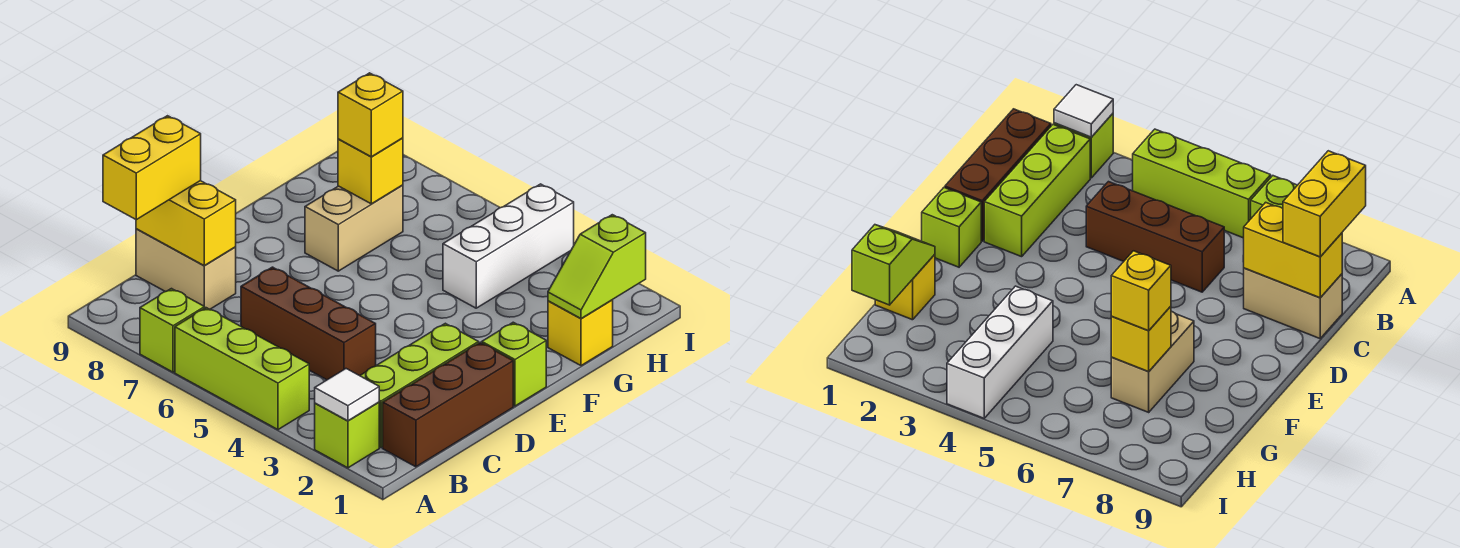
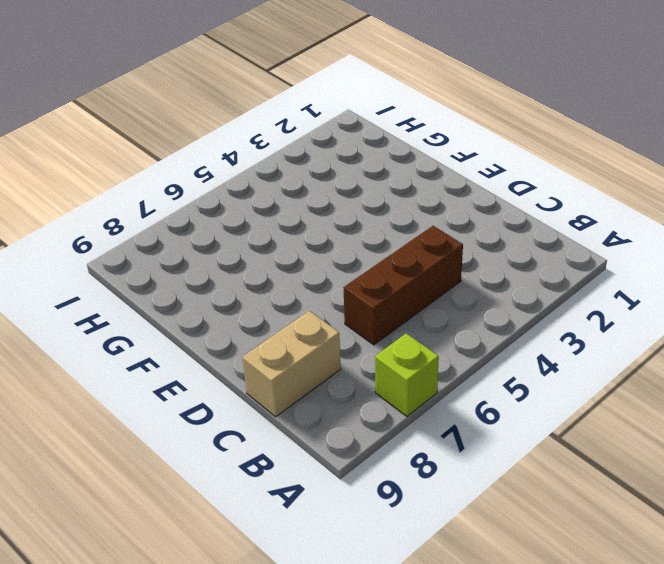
none -> lime brick A2 level 1
none -> lime brick A4:A6 level 1
none -> brown brick B1:D1 level 1

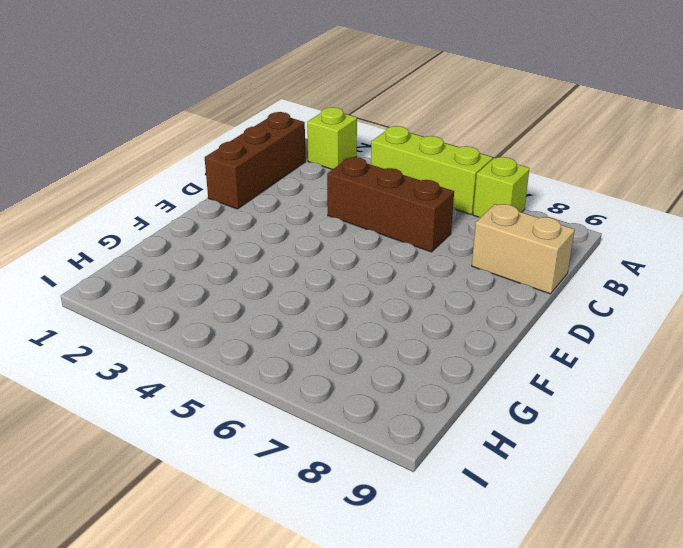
none -> lime brick B2:D2 level 1
none -> lime brick E1 level 1
none -> tan brick F7:G7 level 1

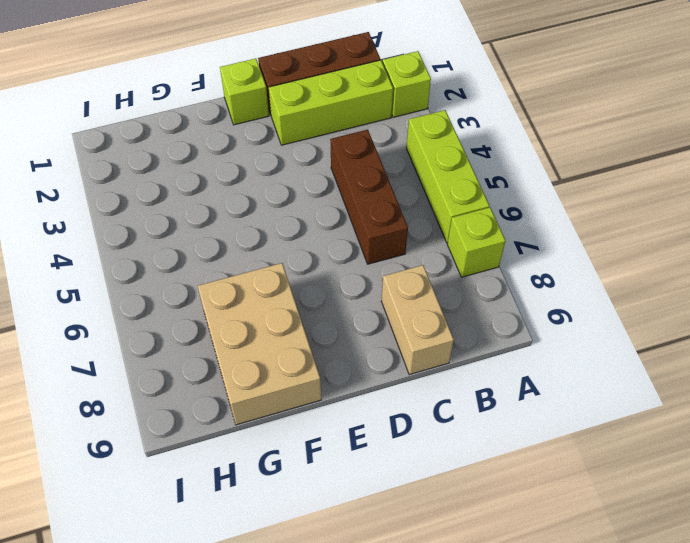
tan brick F7:G9 level 1 -> tan brick F7:G7 level 1
none -> yellow brick G1 level 1
none -> white brick G4:I4 level 1
none -> white tile A2 level 2

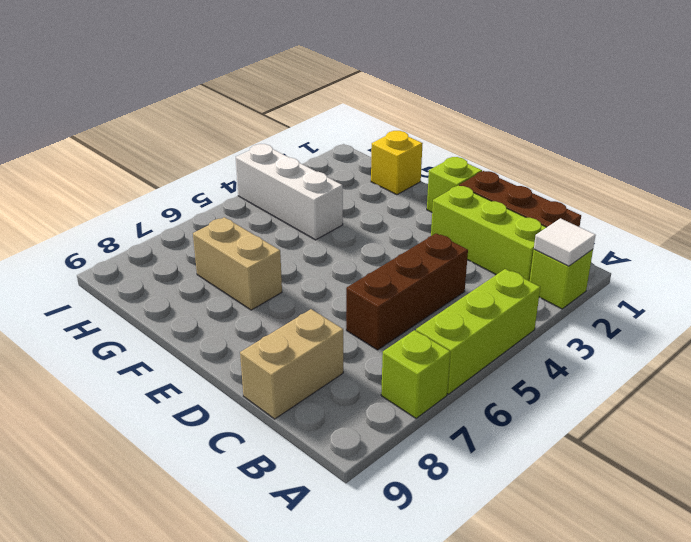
none -> yellow brick C8:C9 level 2
none -> lime slope G1:H1 level 2 top H
none -> yellow brick G7 level 2

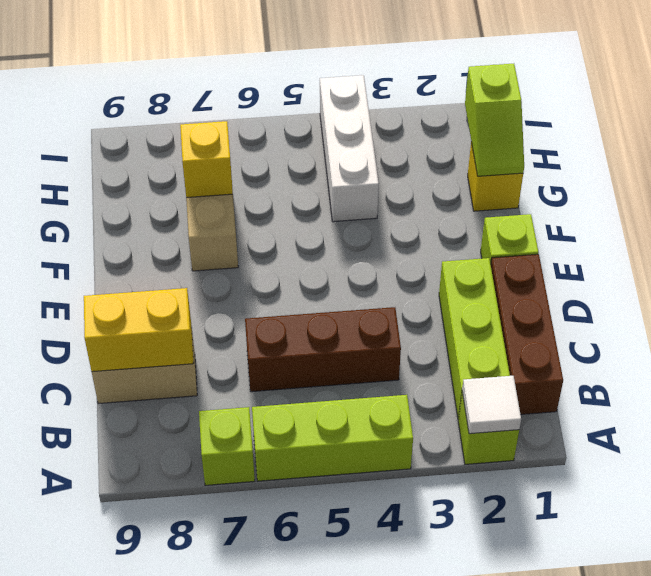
none -> yellow brick B9:C9 level 3
none -> yellow brick G7 level 3

